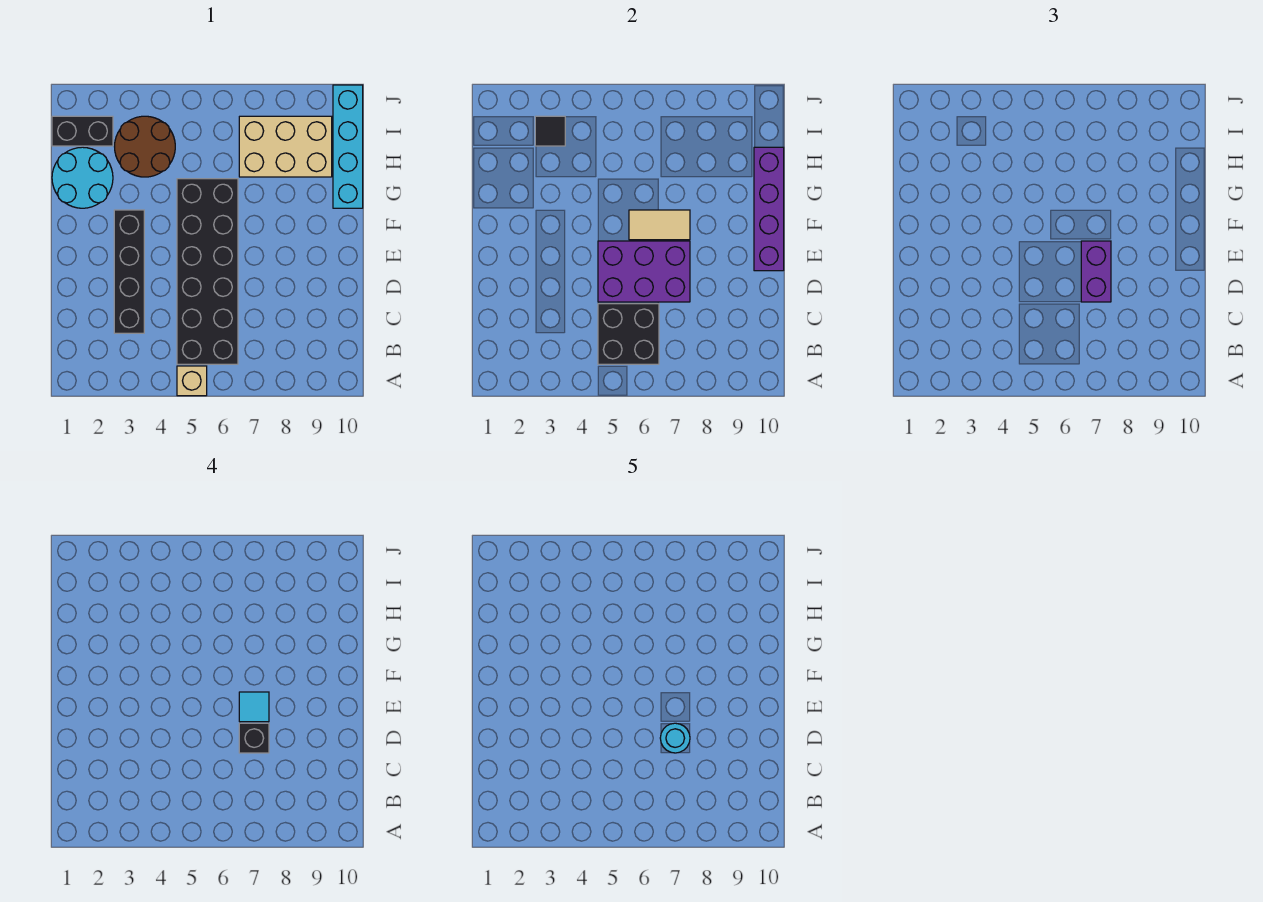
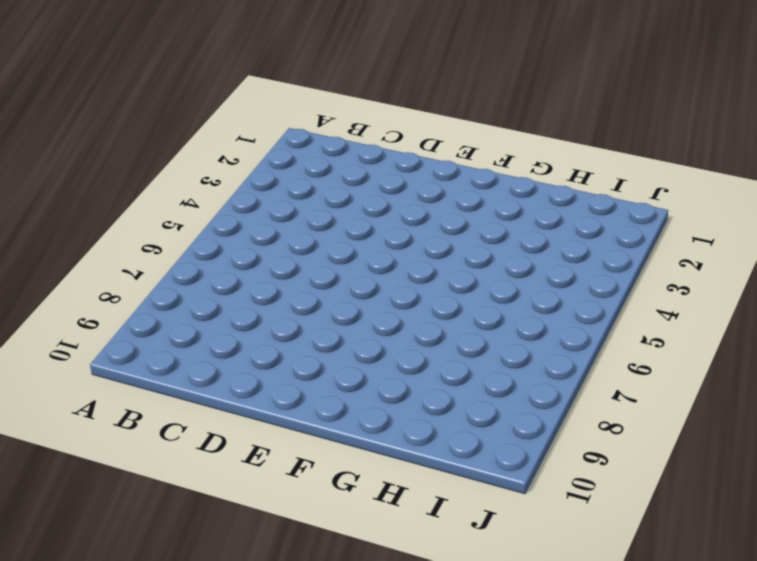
none -> tan brick A5 level 1
none -> black brick B5:G6 level 1
none -> black brick C3:F3 level 1

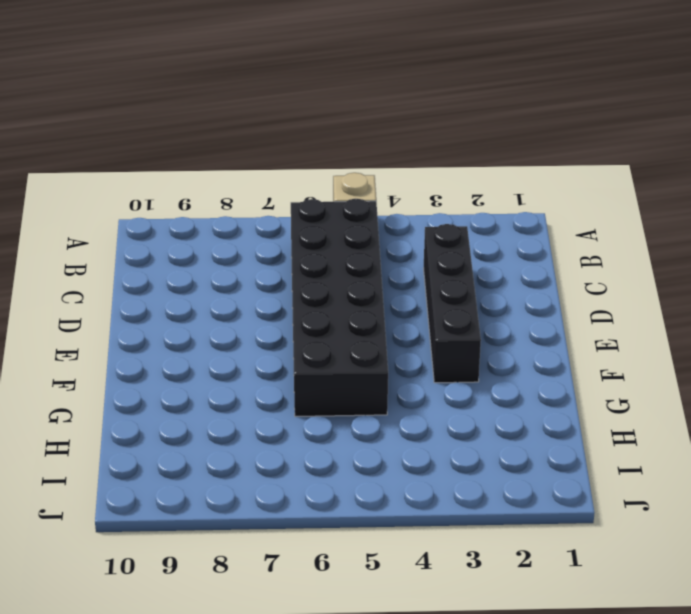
none -> cyan round brick G1:H2 level 1
none -> cyan brick G10:J10 level 1
none -> brown round brick H3:I4 level 1

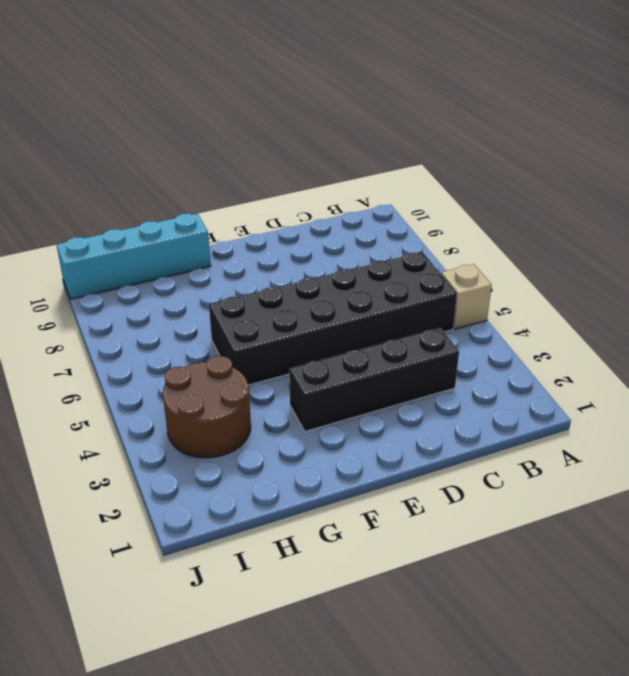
none -> cyan round brick G1:H2 level 1
none -> tan brick H7:I9 level 1
none -> black brick I1:I2 level 1

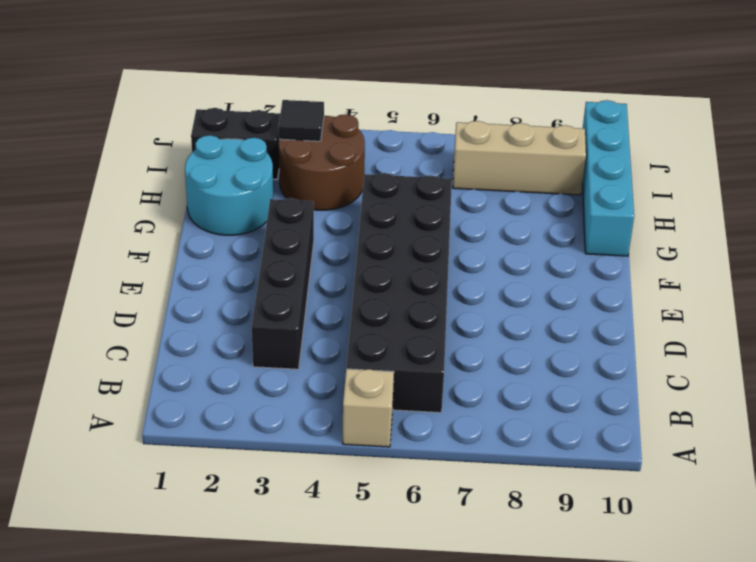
tan brick I7:I9 level 1 -> tan brick H7:I9 level 1
none -> black brick B5:C6 level 2
none -> purple brick D5:E7 level 2
none -> purple brick E10:H10 level 2

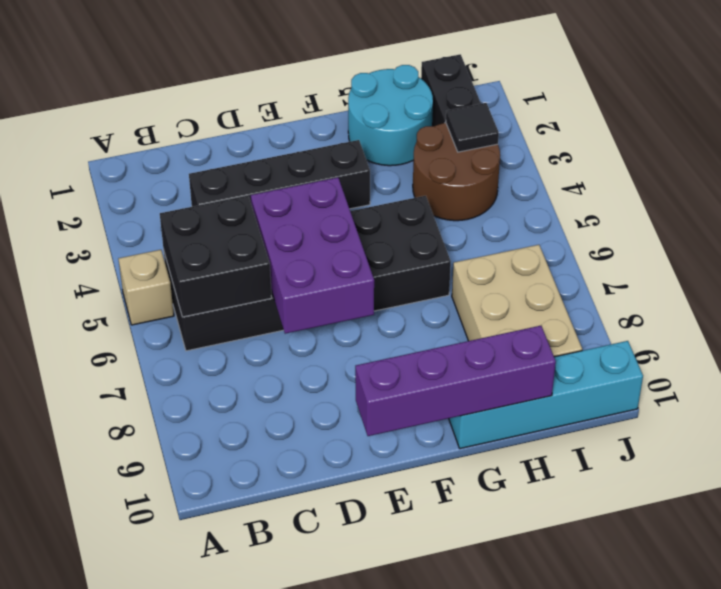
none -> tan tile F6:F7 level 2
none -> purple brick D7:E7 level 3
none -> black brick D7 level 4

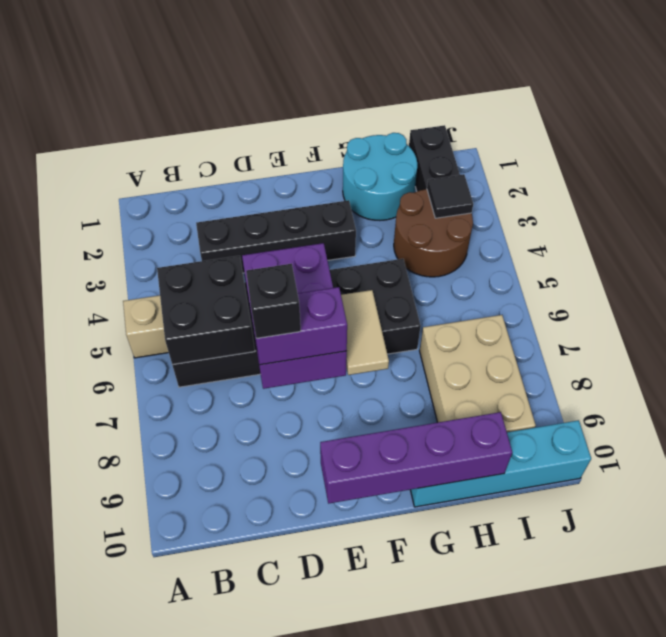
none -> cyan tile E7 level 4
none -> cyan round brick D7 level 5

